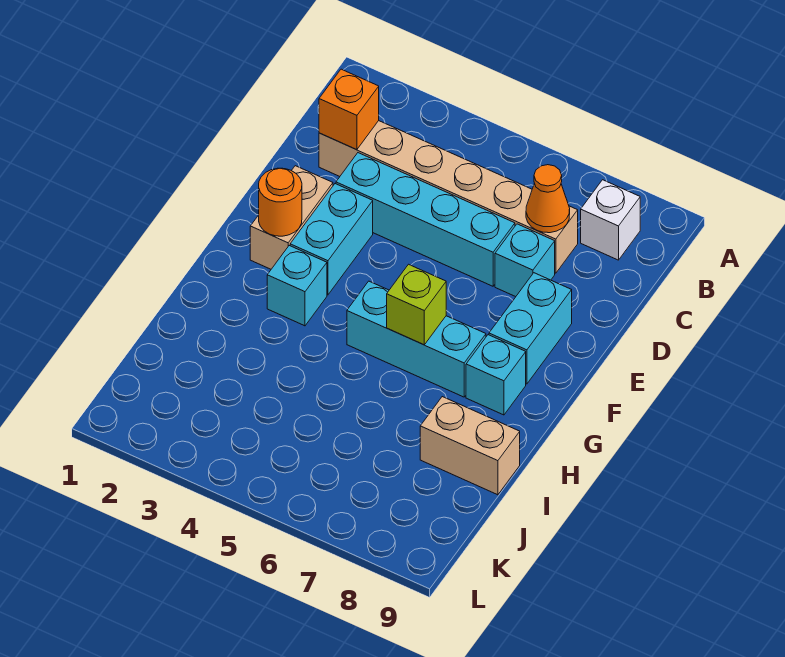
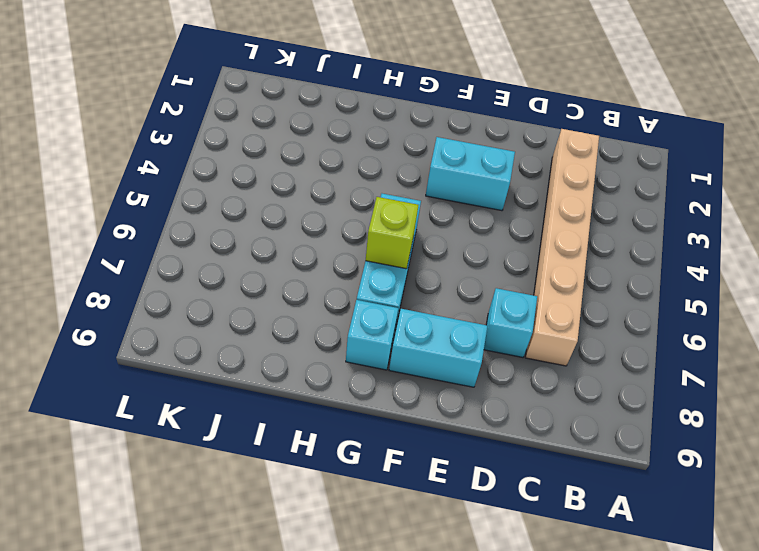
none -> white brick B8 level 1
none -> cyan brick D3:D6 level 1
none -> tan brick E2:F2 level 1

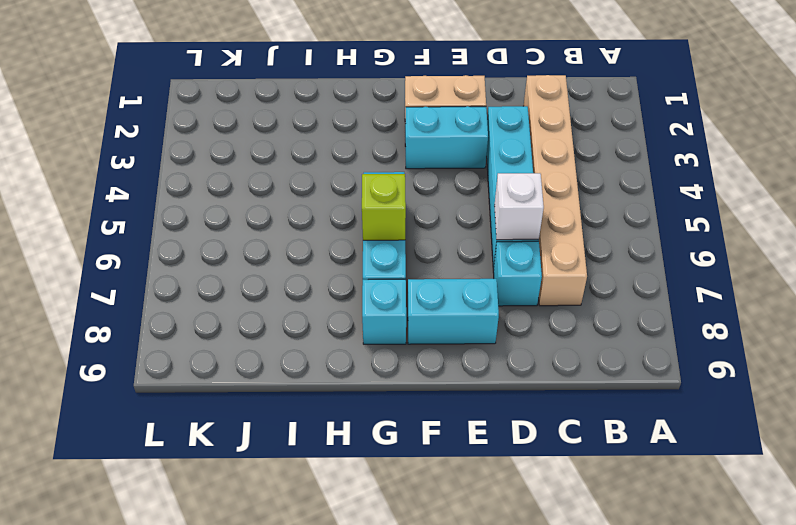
white brick D6 level 2 -> white brick B8 level 1
none -> cyan brick G3 level 1
none -> tan brick I8:I9 level 1
none -> orange brick C2 level 2

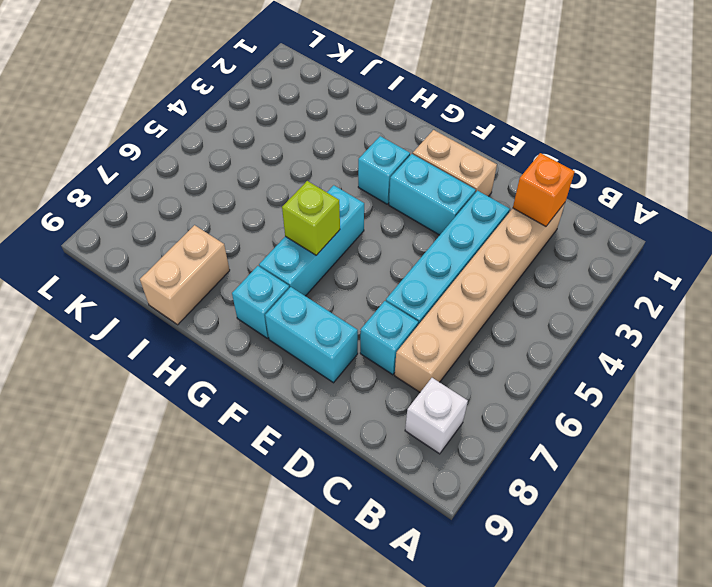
none -> orange cone C7 level 2
none -> orange round brick F2 level 2

